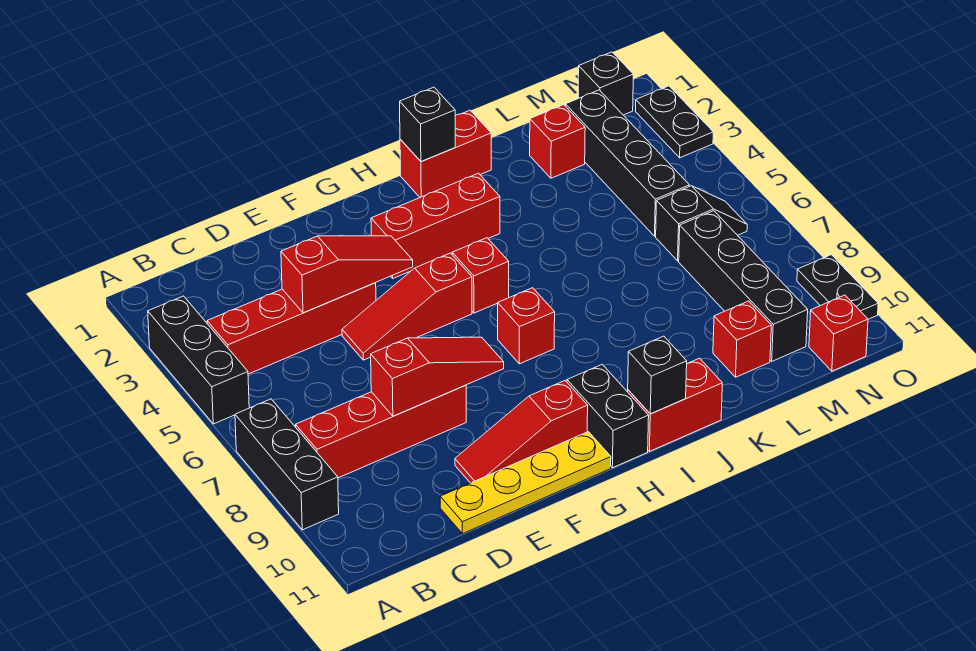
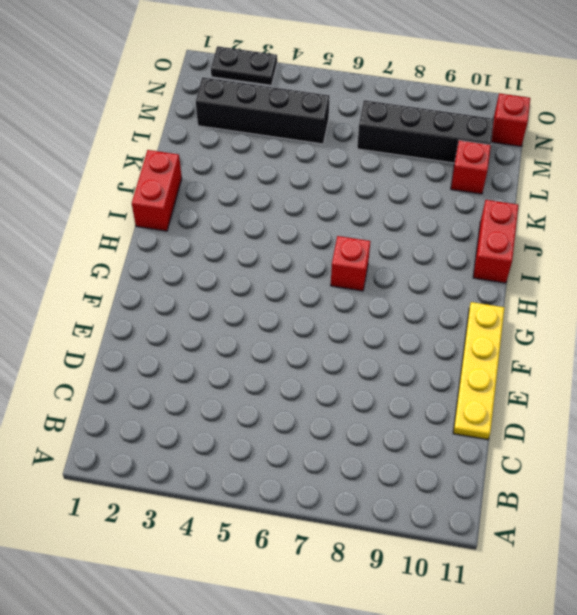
none -> black brick A3:A5 level 1
none -> black brick A7:A9 level 1
none -> red brick B4:E4 level 1

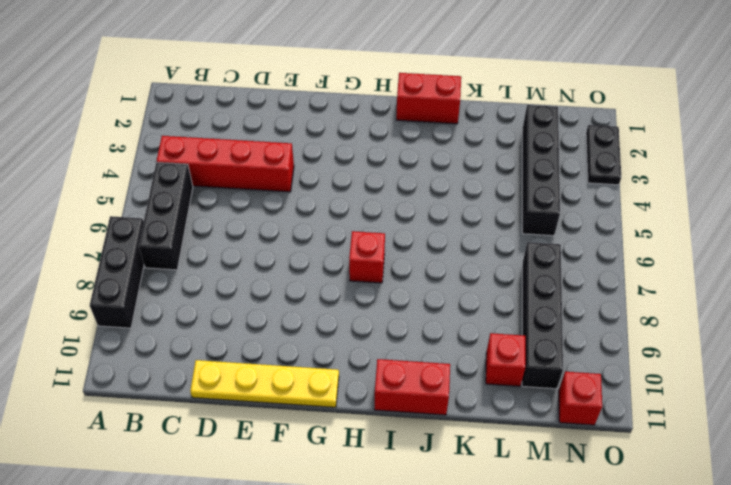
black brick B5:B7 level 1 -> black brick A3:A5 level 1
none -> red brick B8:E8 level 1
none -> red slope E5:G5 level 1 top G
none -> red slope E10:G10 level 1 top G

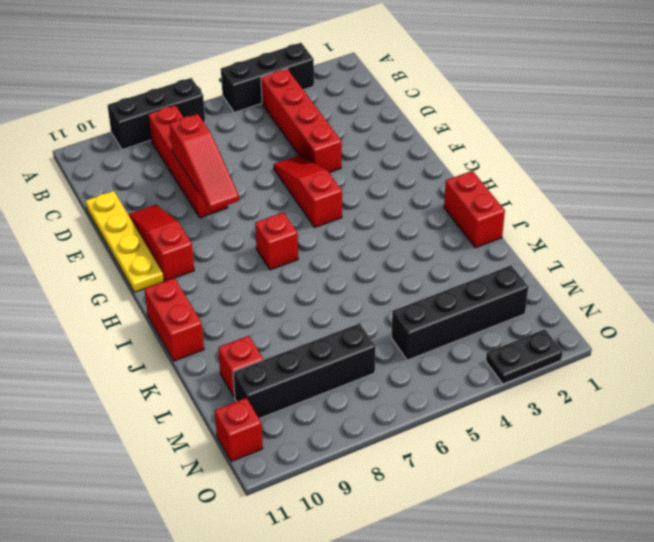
none -> red brick G3:I3 level 1
none -> red brick H5 level 1
none -> black brick H10:H11 level 1

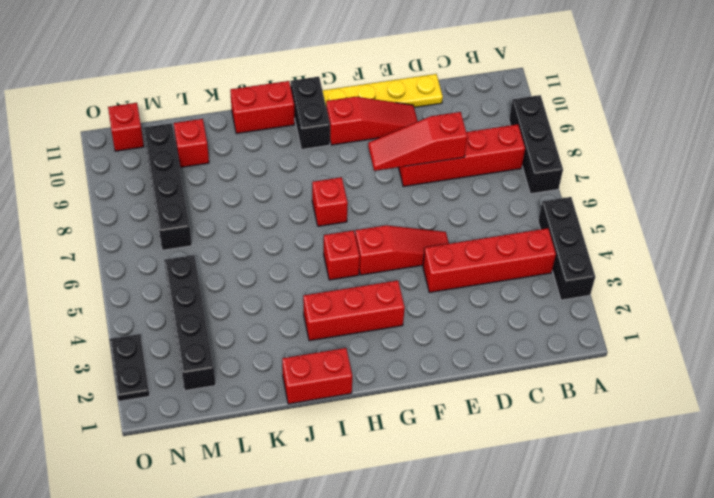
none -> red brick L2 level 1
none -> black slope M6:N6 level 1 top M
none -> black brick N1 level 1

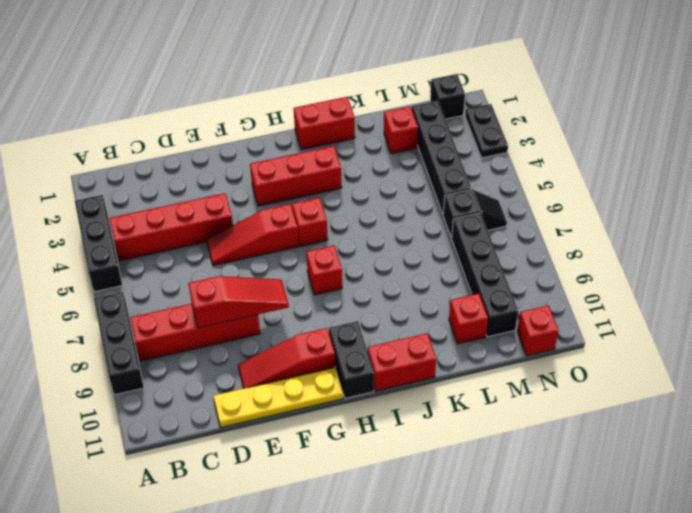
none -> black plate O9:O10 level 1
none -> red slope D4:F4 level 2 top D
none -> black brick I1 level 2

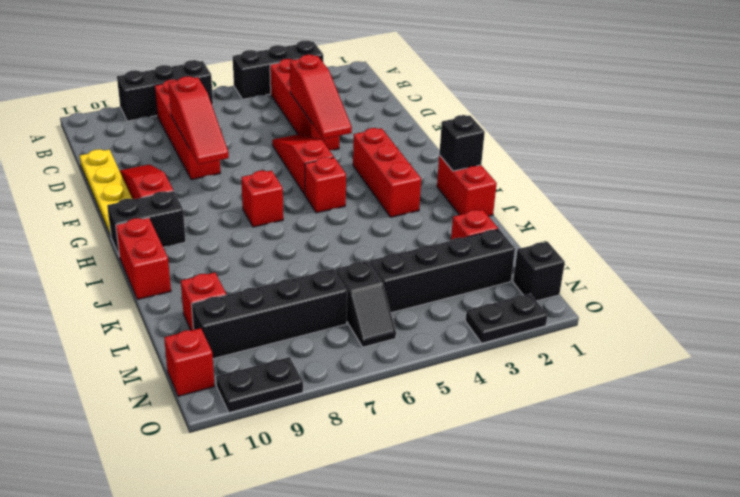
none -> black brick I11 level 2

